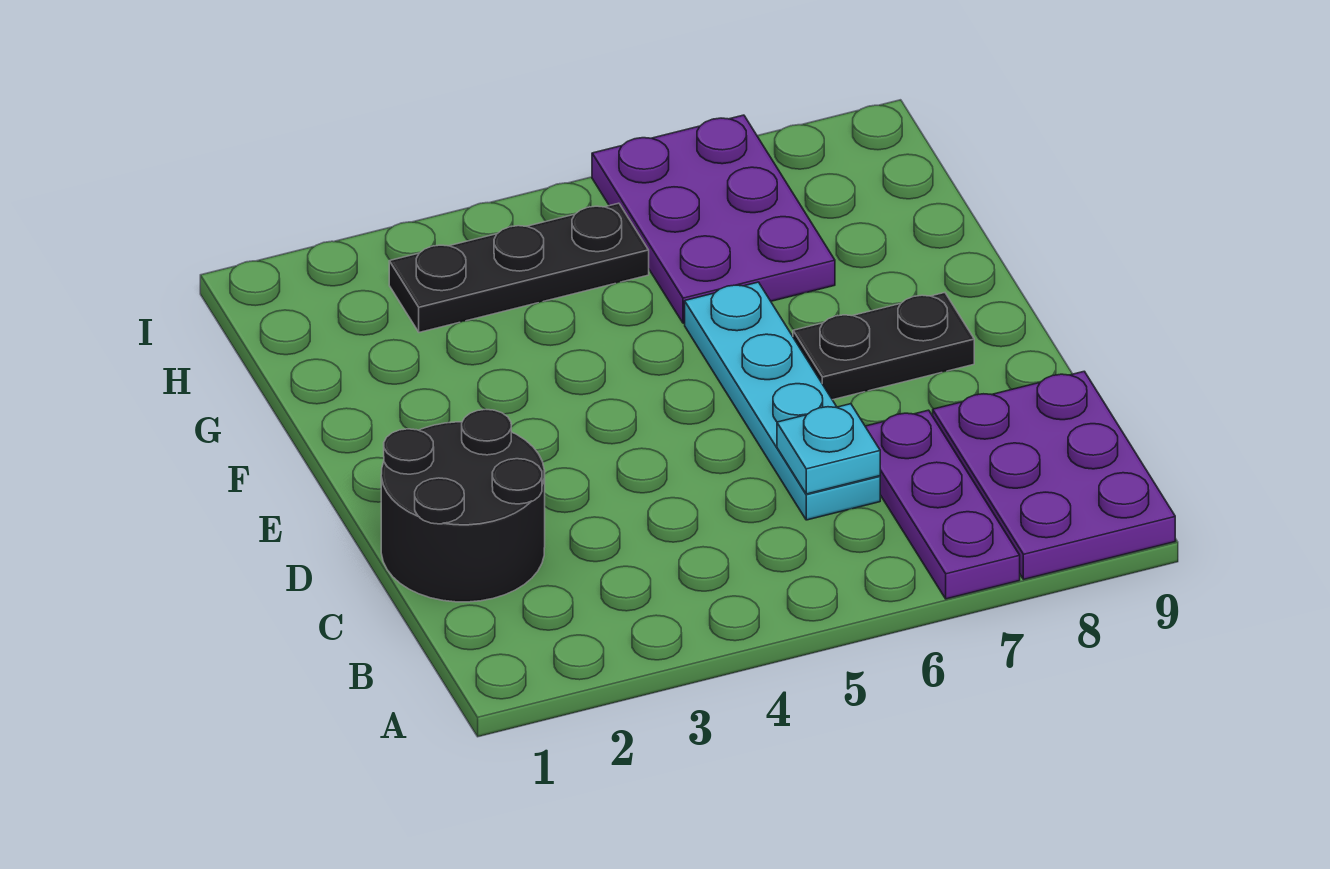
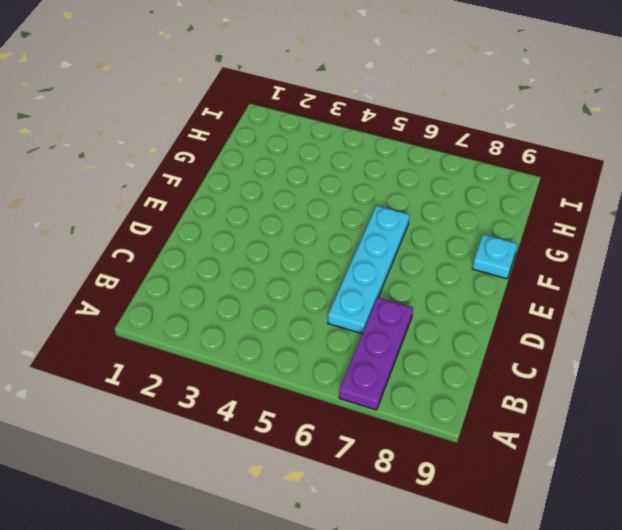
cyan plate F9 level 1 -> cyan plate C6 level 2
none -> purple plate A8:C9 level 1
none -> black round brick C1:D2 level 1

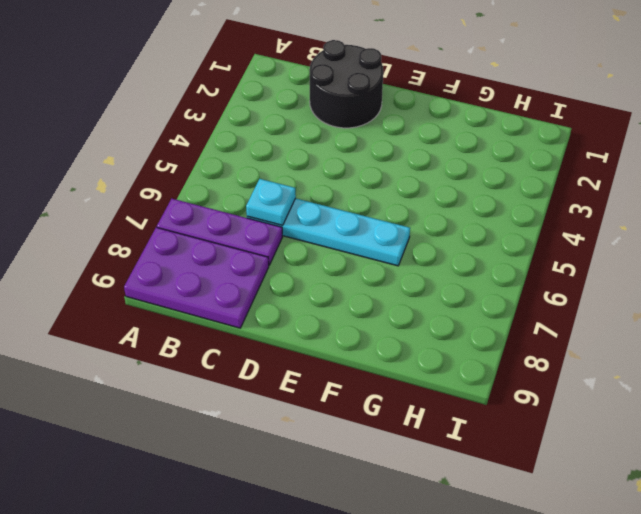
none -> black plate E7:E8 level 1
none -> purple plate G6:I7 level 1

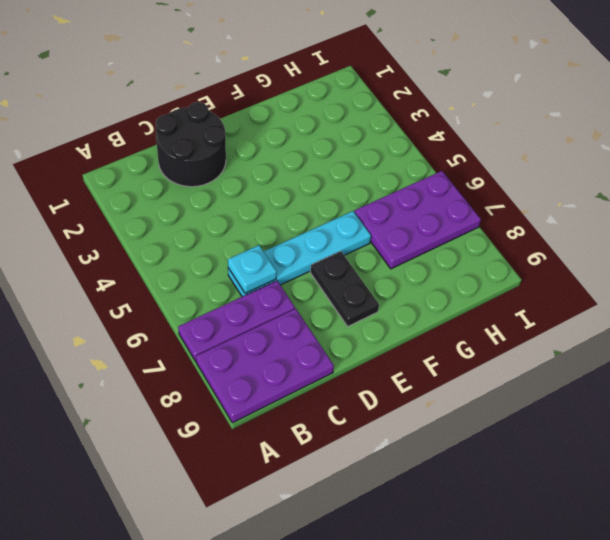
none -> black plate H3:H5 level 1

